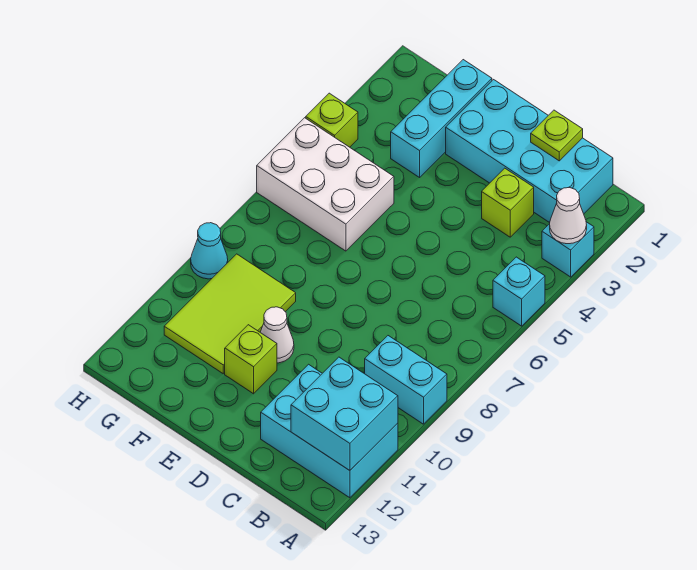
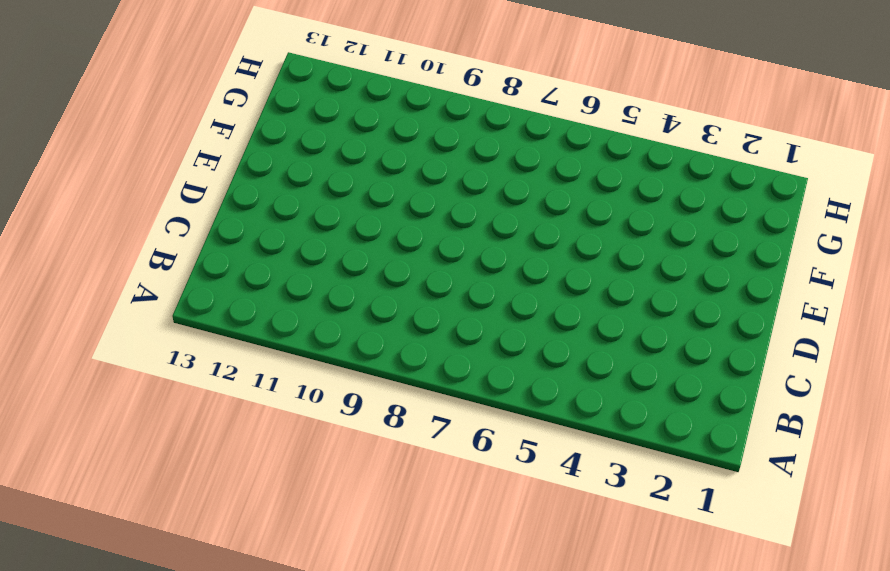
none -> cyan brick A3 level 1
none -> cyan brick A5 level 1
none -> cyan brick A9:B9 level 1

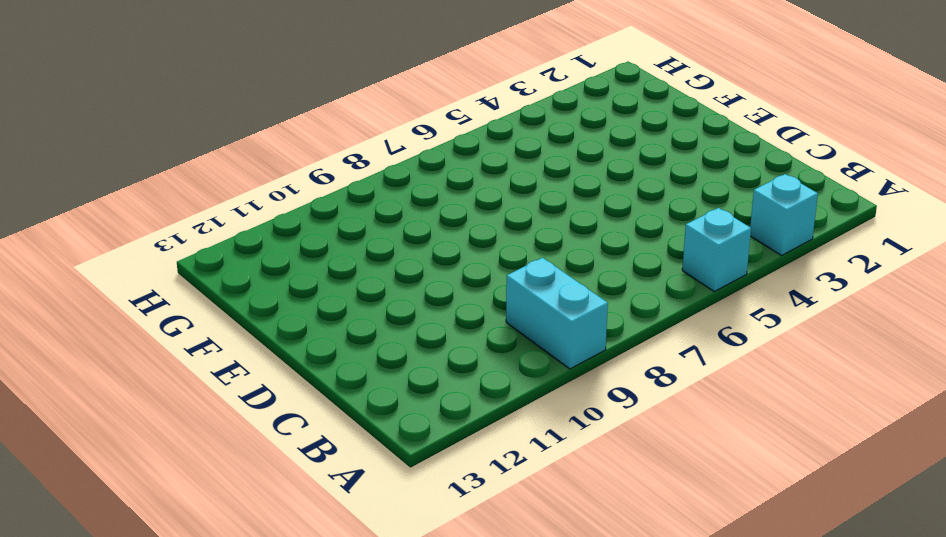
none -> cyan brick A11:C12 level 1
none -> cyan brick B1:E2 level 1
none -> lime brick C3 level 1

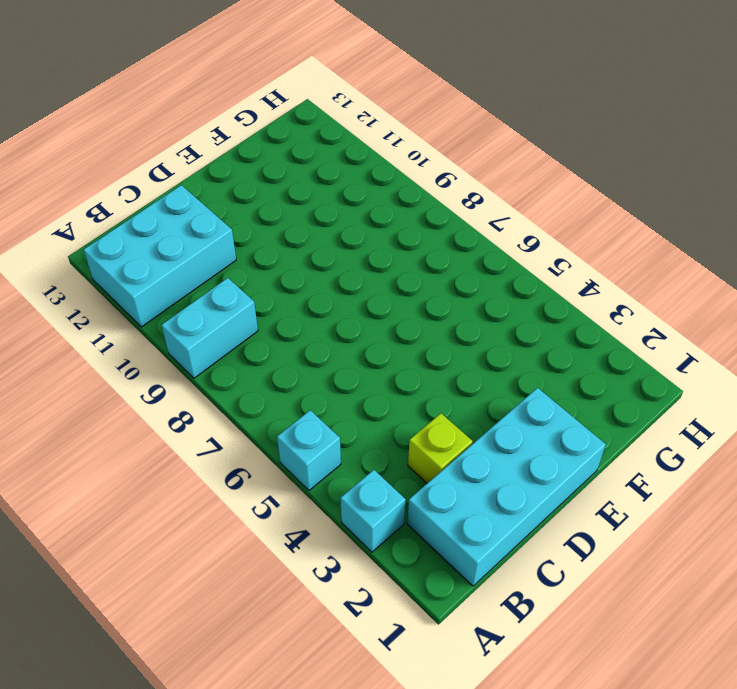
none -> white cone E10 level 1
none -> lime brick E11 level 1
none -> cyan brick F1:F3 level 1

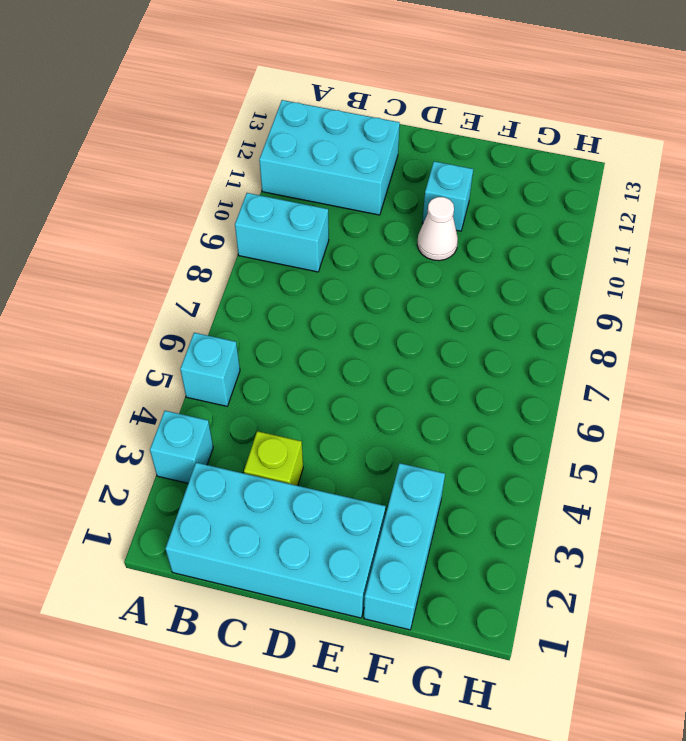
cyan brick E11 level 1 -> lime brick E11 level 1
none -> white brick F5:H6 level 1
none -> lime tile F9:G11 level 1
none -> lime brick H4 level 1

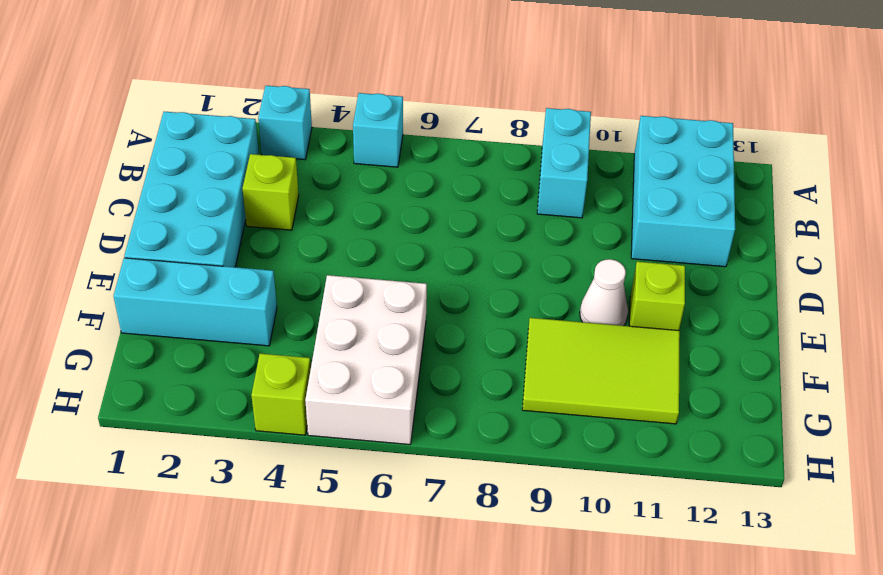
none -> cyan cone H9 level 1
none -> white cone A3 level 2
none -> cyan brick A11:B12 level 2

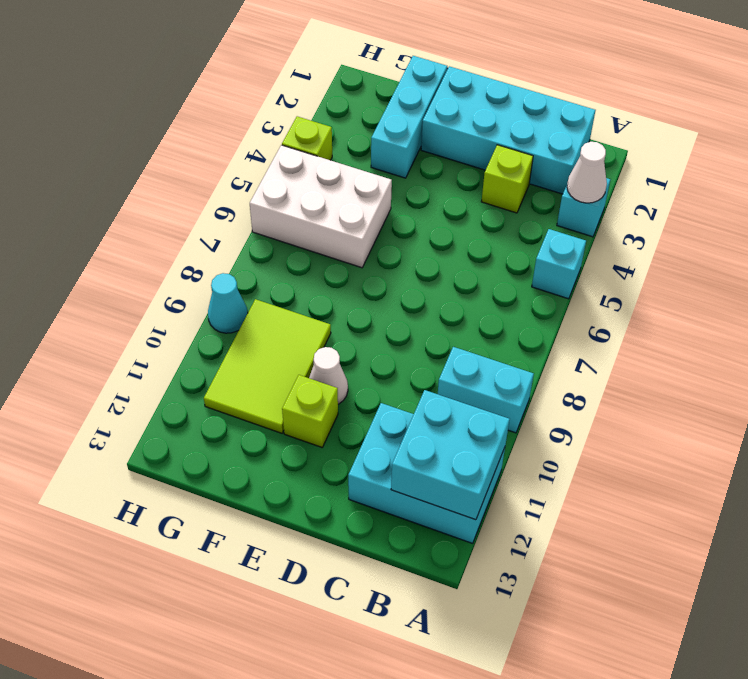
none -> lime plate C1 level 2

